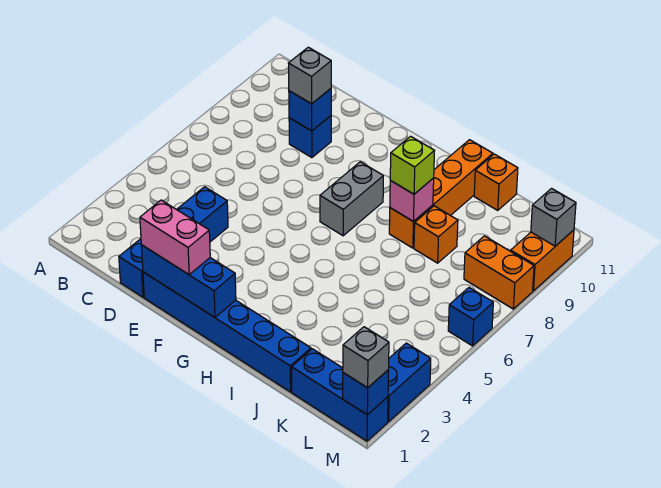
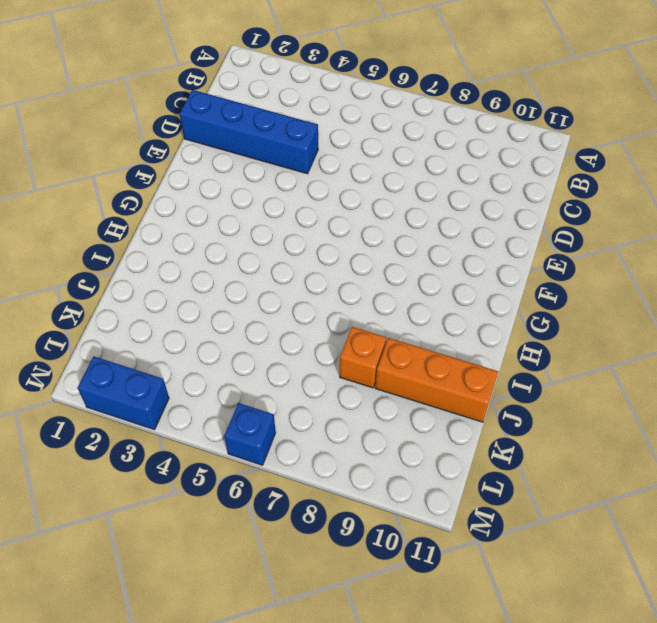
orange brick J9:J11 level 1 -> orange brick J11 level 1
none -> blue brick D9 level 1
none -> blue brick E1:J1 level 1
none -> grey brick G7:G8 level 1

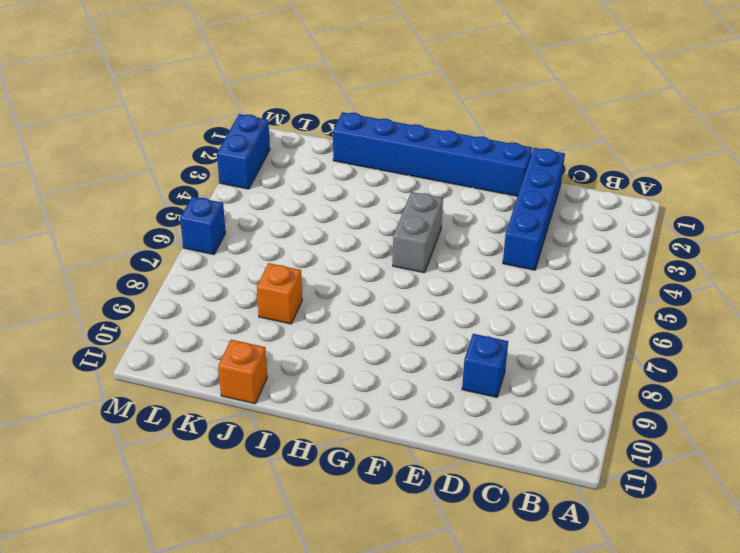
grey brick G4:G5 level 1 -> grey brick G7:G8 level 1
none -> orange brick I8:I11 level 1
none -> blue brick K1:M1 level 1
none -> orange brick L8:M8 level 1

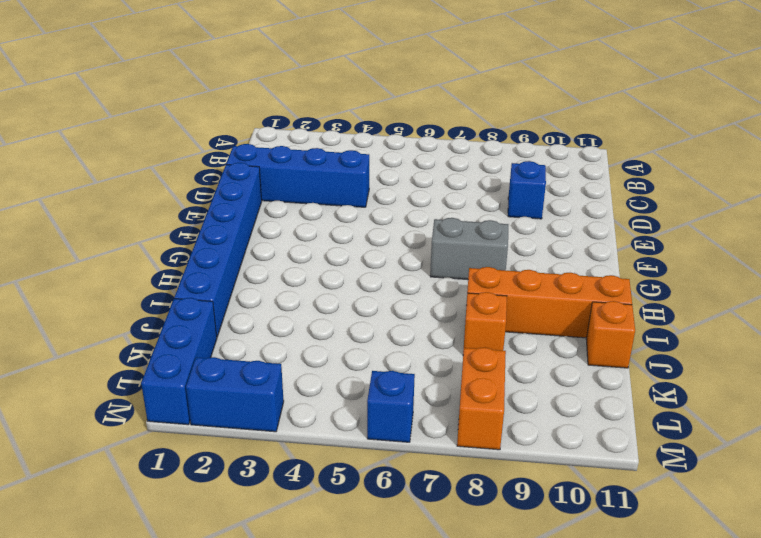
none -> orange brick M9:M10 level 1
none -> blue brick D9 level 2
none -> blue brick E1:G1 level 2

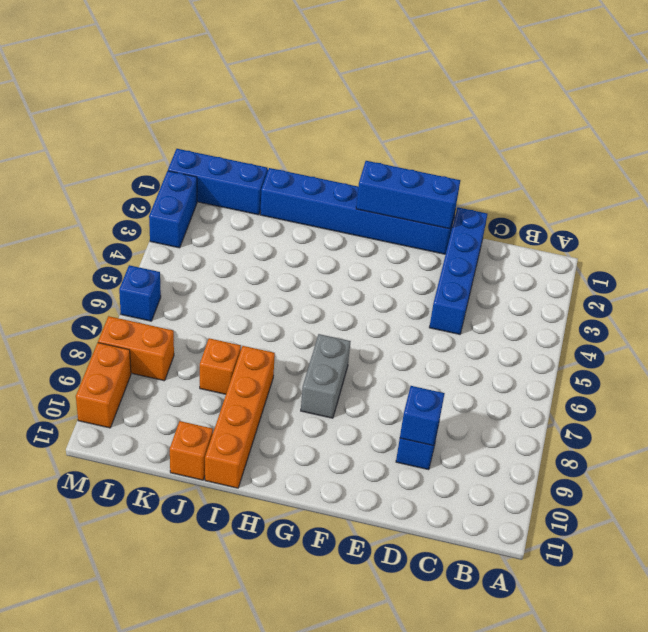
none -> pink brick I8 level 2
none -> blue brick M1 level 2
none -> grey brick M10 level 2

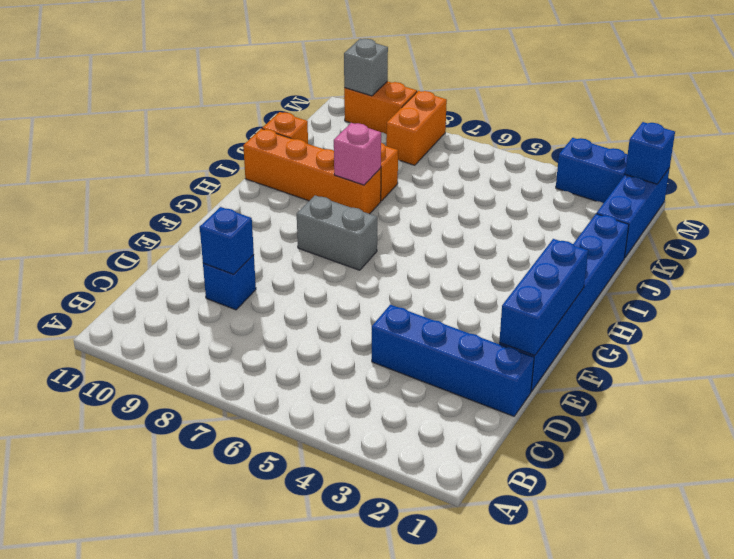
none -> blue brick M6 level 1
none -> grey brick D9 level 3
none -> pink brick E1:F1 level 3

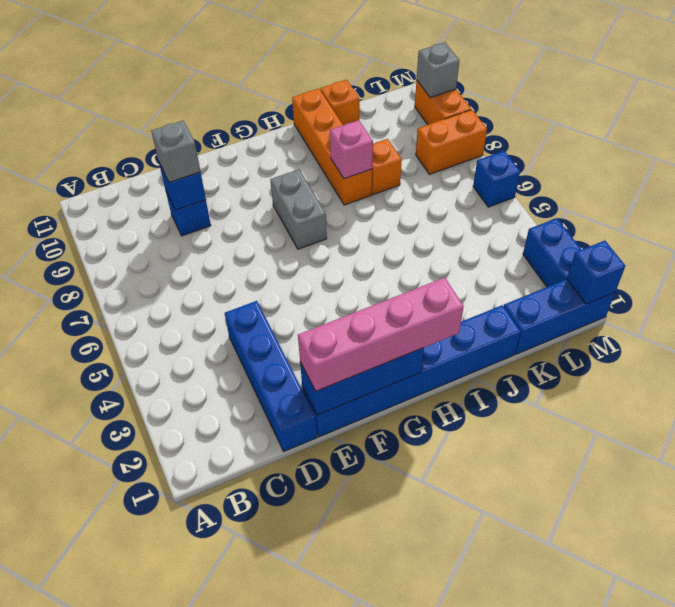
pink brick E1:H1 level 3 -> pink brick E1:F1 level 3
none -> lime brick I8 level 3
none -> grey brick M1 level 3

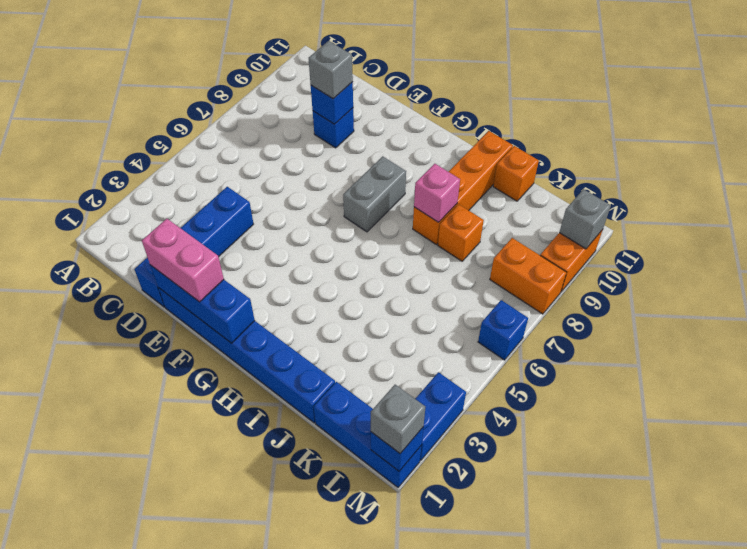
none -> lime brick I8 level 3

